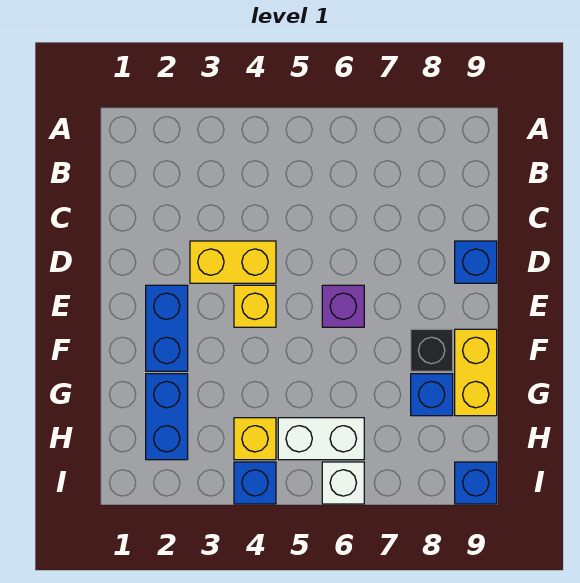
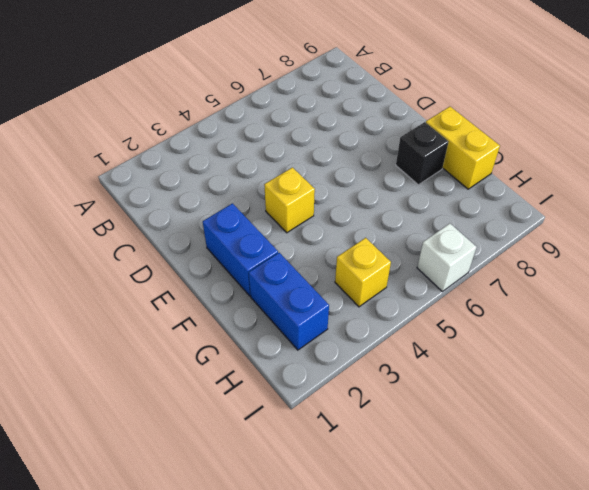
none -> yellow brick D3:D4 level 1
none -> blue brick D9 level 1
none -> purple brick E6 level 1

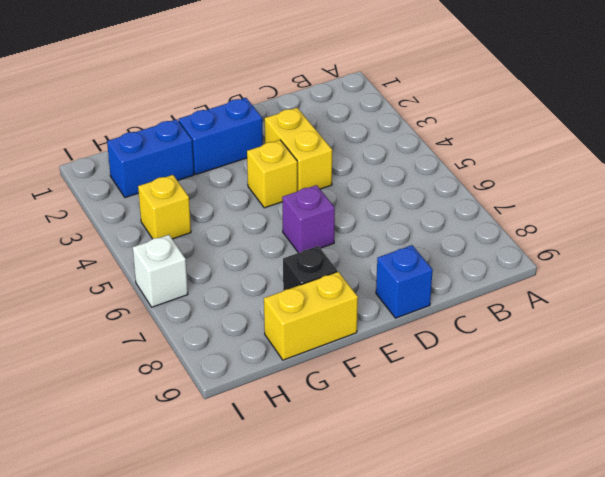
none -> blue brick G8 level 1
none -> white brick H5:H6 level 1
none -> blue brick I4 level 1

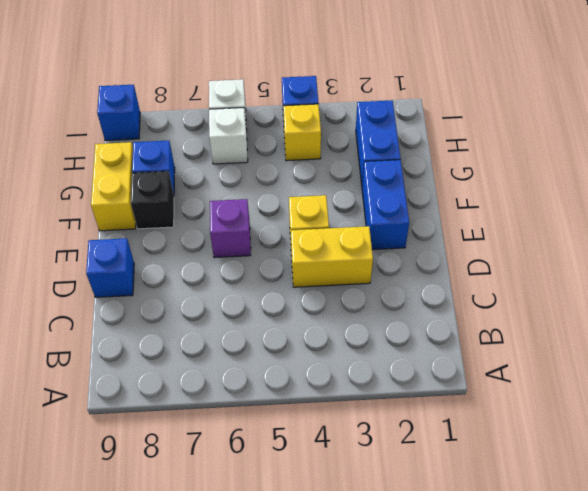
white brick H6 level 1 -> white brick H5:H6 level 1

